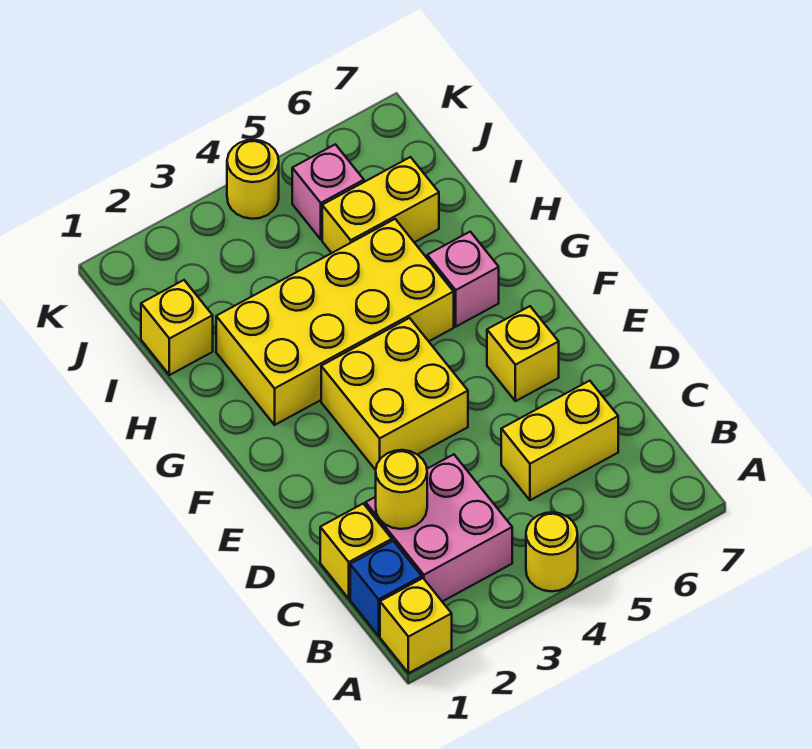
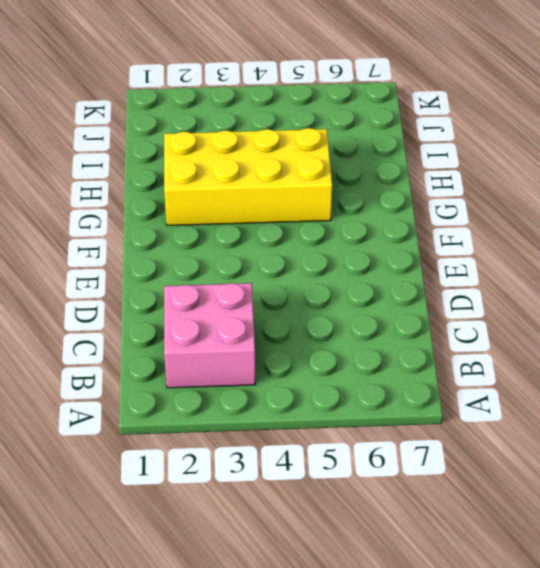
none -> yellow brick A1 level 1
none -> yellow round brick A4 level 1
none -> blue brick B1 level 1

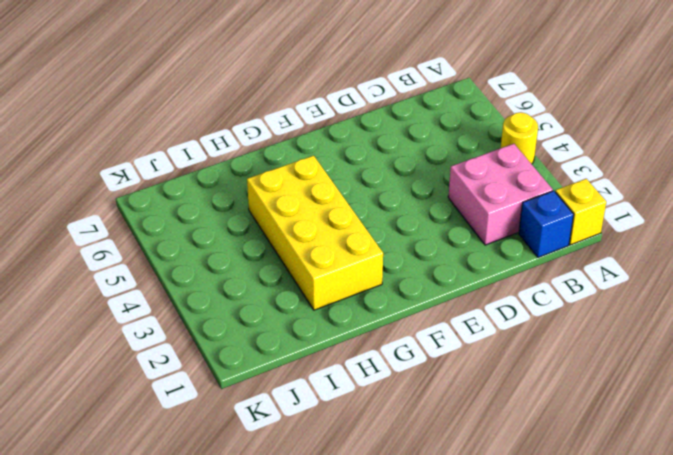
none -> yellow brick C1 level 1
none -> yellow brick C5:C6 level 1
none -> yellow brick E3:F4 level 1

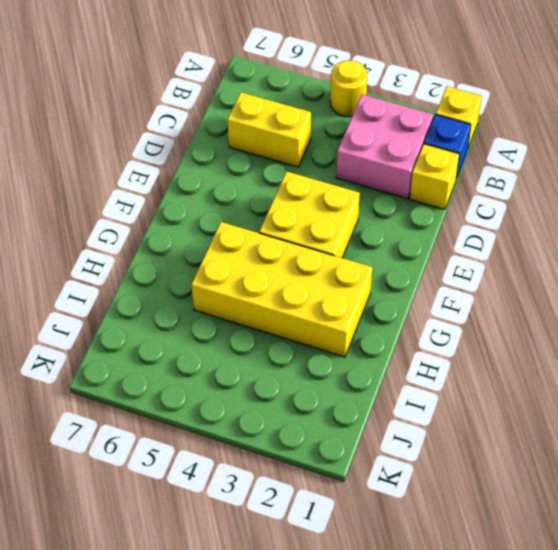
none -> yellow brick E6 level 1
none -> pink brick G6 level 1
none -> yellow brick I1 level 1

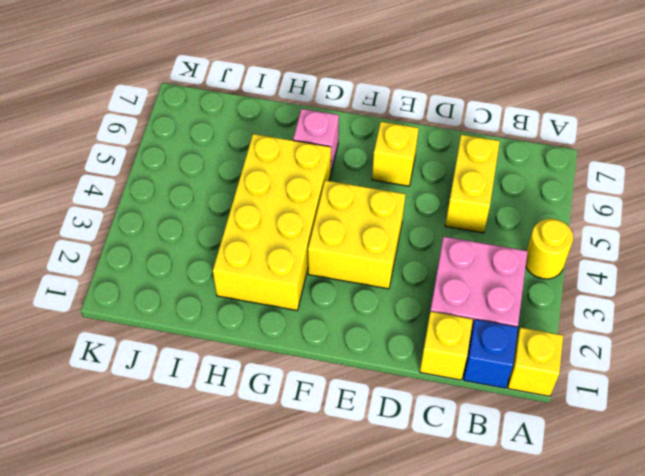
none -> yellow brick I1 level 1
none -> yellow brick I5:I6 level 1
none -> pink brick J5 level 1

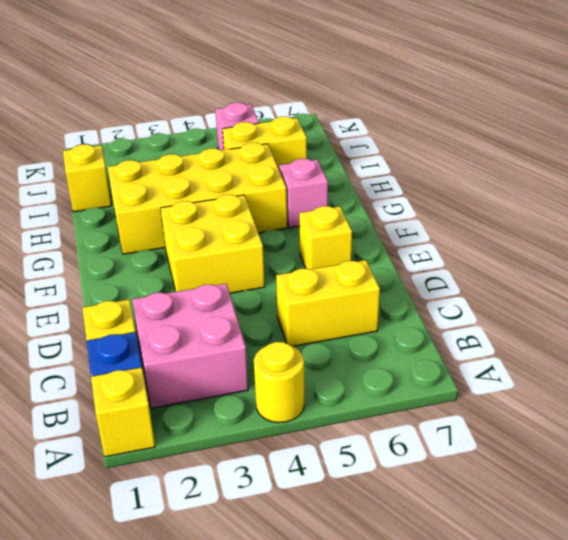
none -> yellow round brick K4 level 1
none -> yellow round brick C2 level 2

